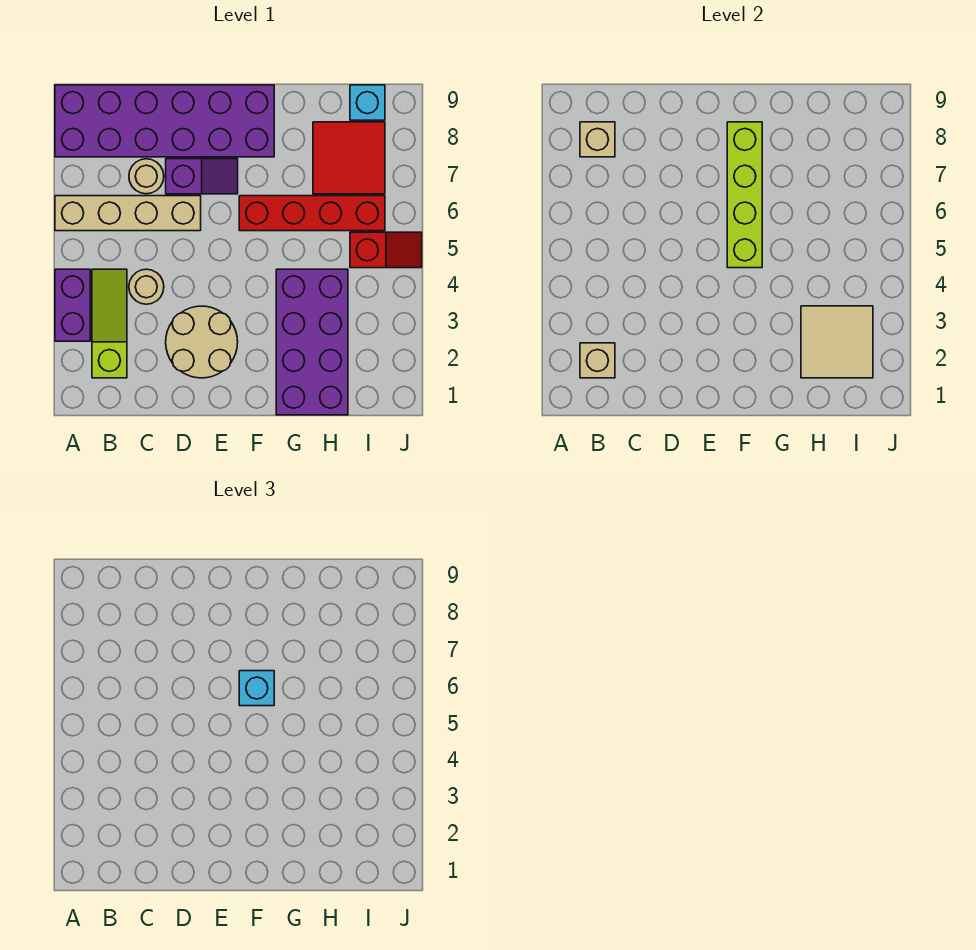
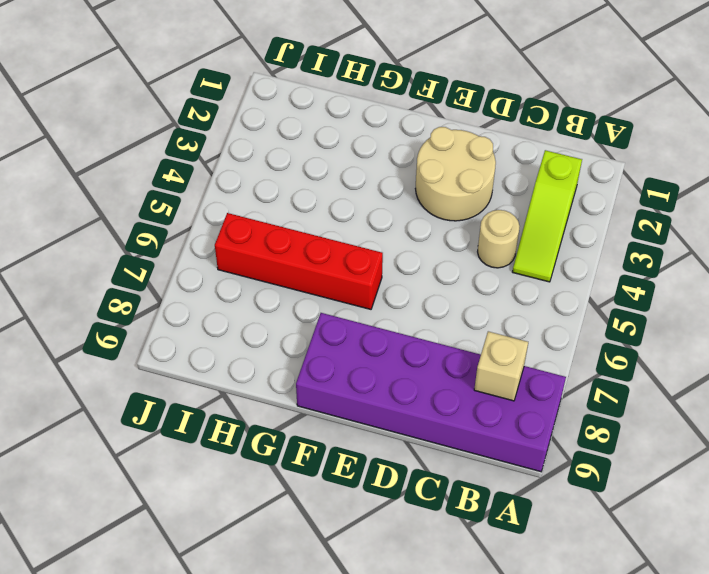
none -> purple brick A3:A4 level 1
none -> tan brick A6:D6 level 1
none -> tan round brick C7 level 1

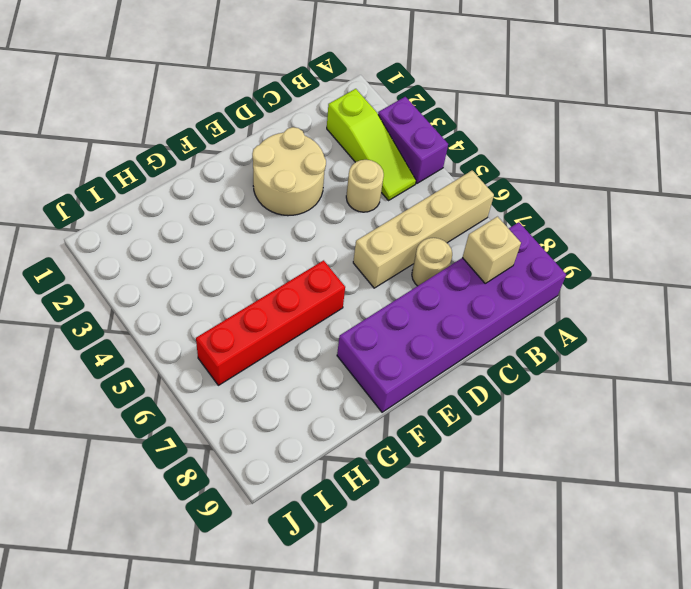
none -> purple slope D7:E7 level 1 top D
none -> purple brick G1:H4 level 1
none -> red tile H7:I8 level 1

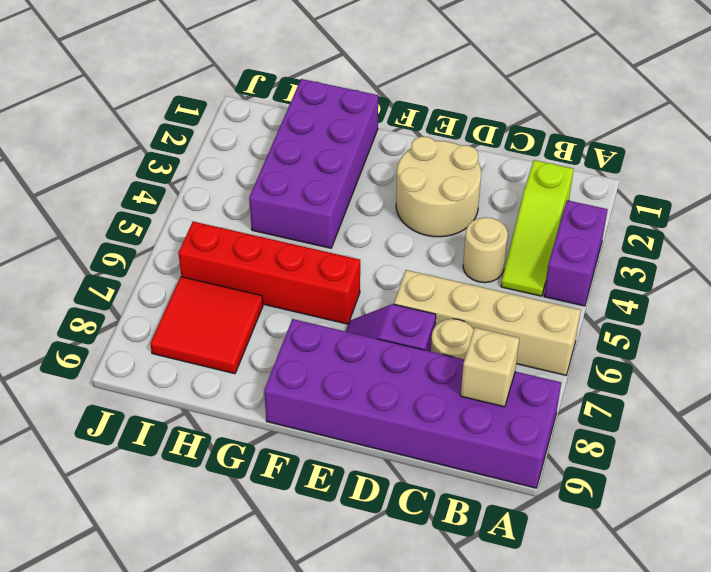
none -> red slope I5:J5 level 1 top I
none -> cyan brick I9 level 1
none -> tan brick B2 level 2

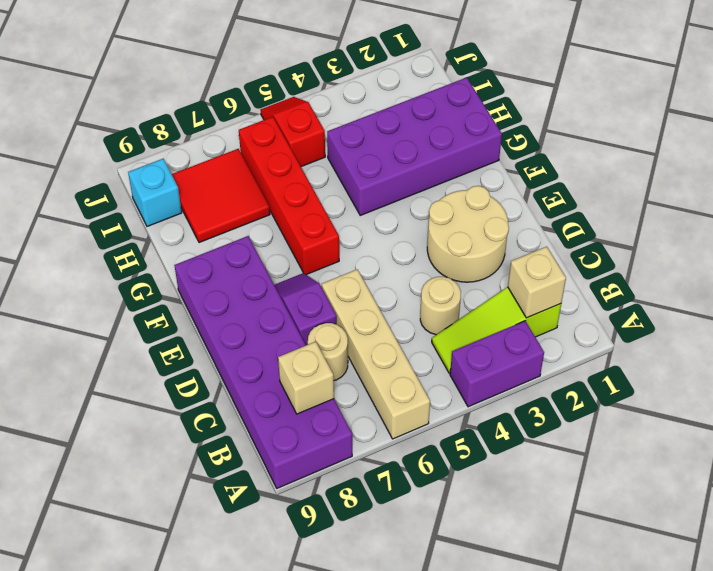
none -> lime brick F5:F8 level 2
none -> tan tile H2:I3 level 2
none -> cyan brick F6 level 3

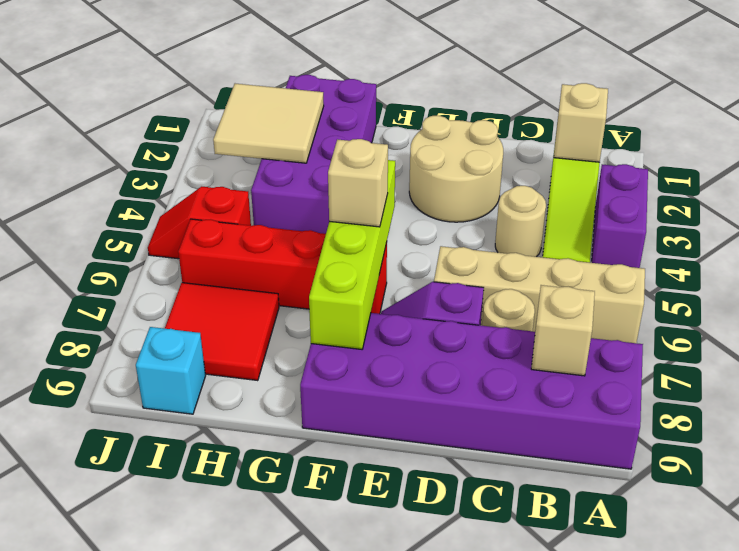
tan brick F6 level 3 -> cyan brick F6 level 3

